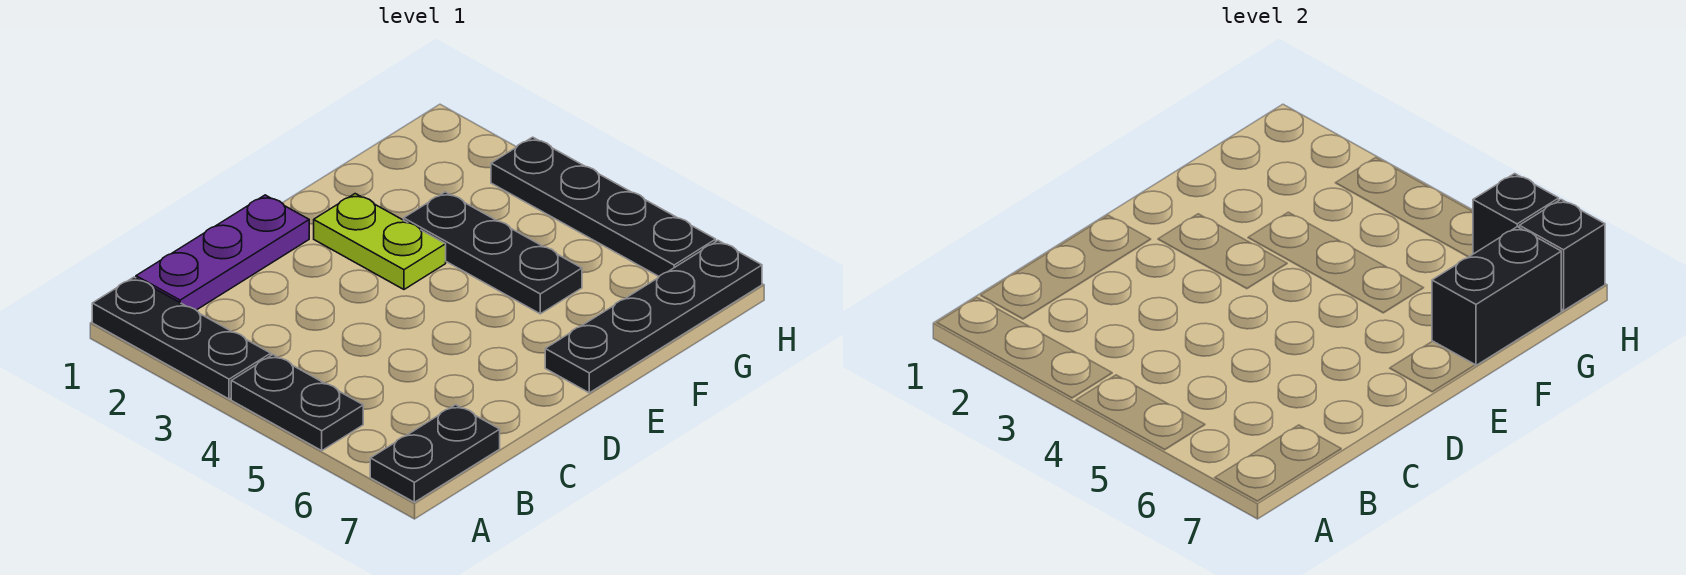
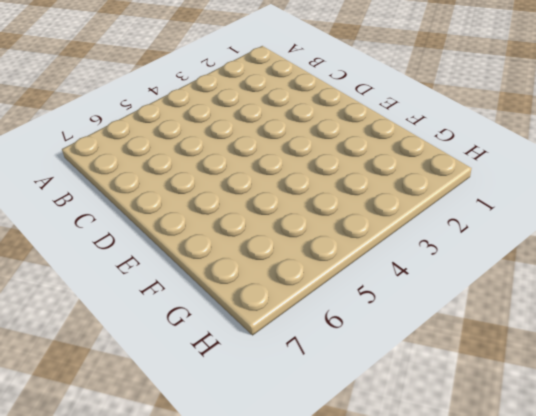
none -> black plate A1:A3 level 1
none -> black plate A4:A5 level 1

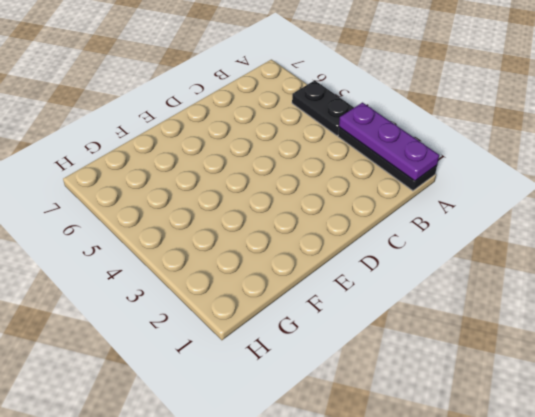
purple plate A1:A3 level 2 -> purple plate B1:D1 level 1
none -> black plate A7:B7 level 1
none -> lime plate E2:E3 level 1

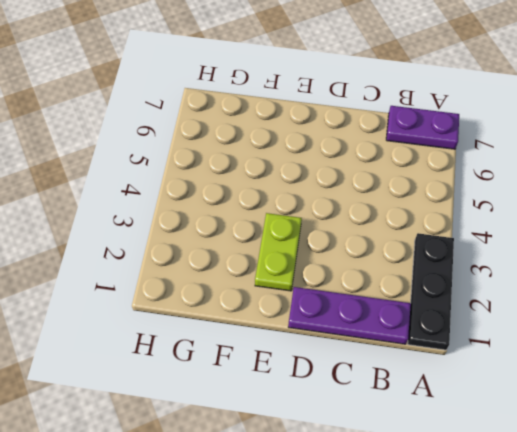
purple plate A7:B7 level 1 -> black plate A7:B7 level 1
none -> black plate A4:A5 level 1
none -> black plate E7:H7 level 1

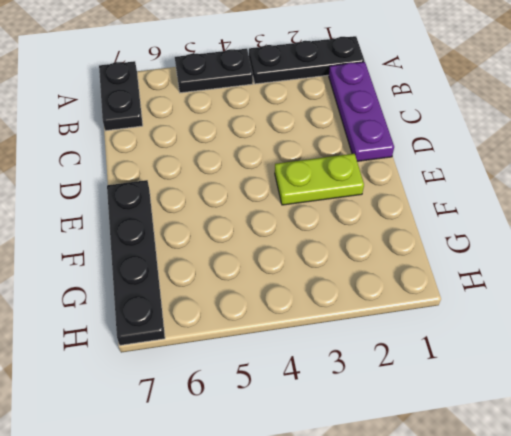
none -> black plate F3:F5 level 1
none -> black plate H3:H6 level 1

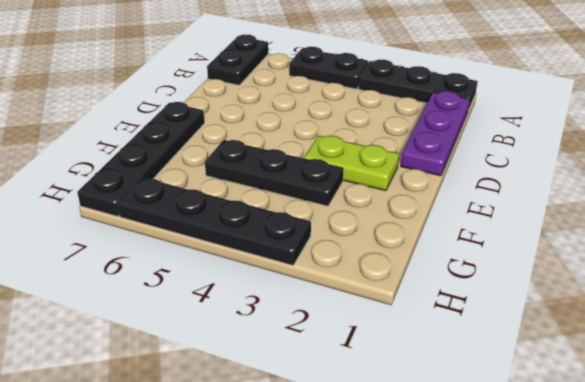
none -> black brick F7:G7 level 2
none -> black brick H6 level 2

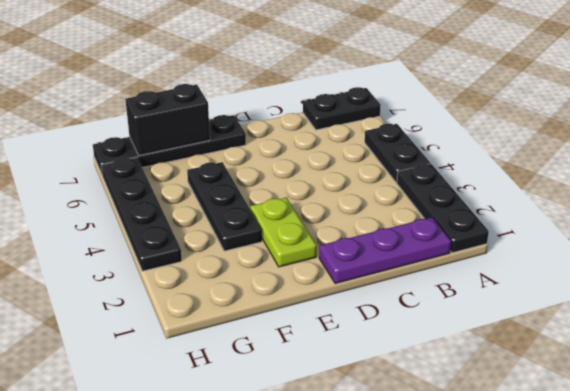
none -> black brick H6 level 2
none -> black brick H7 level 2

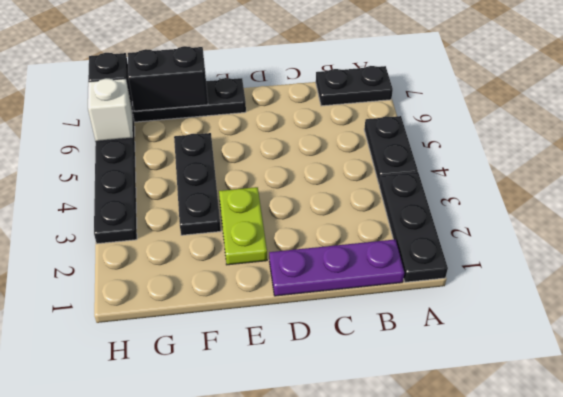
white brick H6 level 2 -> black brick H6 level 2

